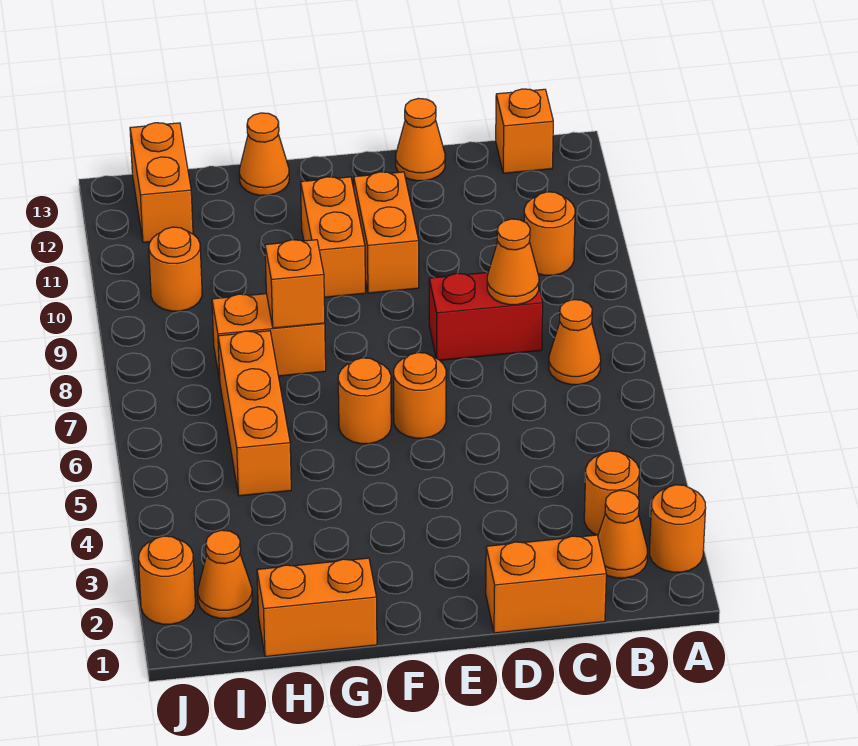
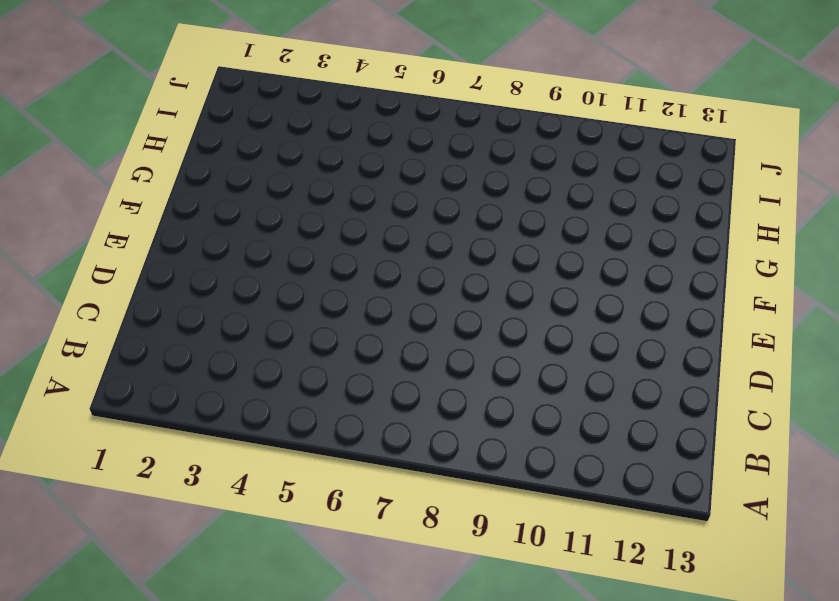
none -> orange round brick A2 level 1
none -> orange cone B2 level 1
none -> orange round brick B3 level 1

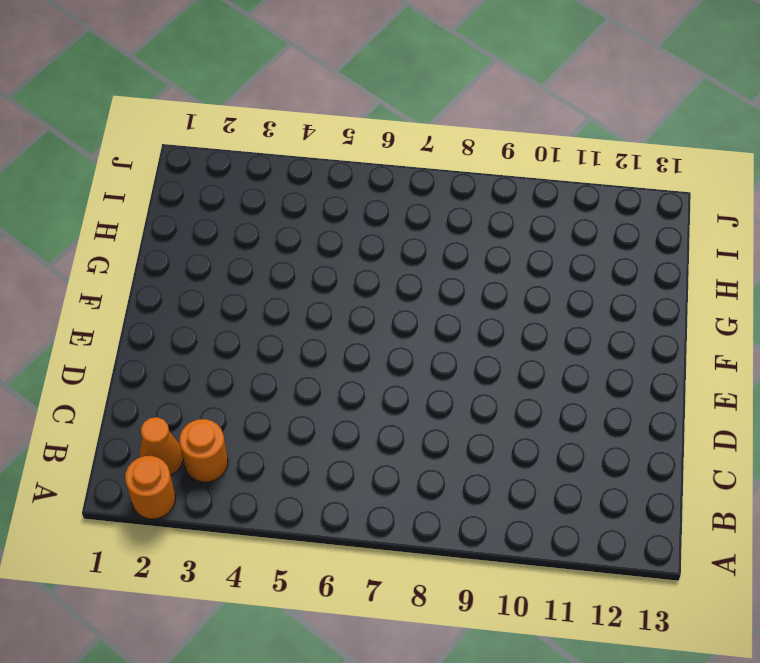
none -> orange cone B7 level 1
none -> orange round brick B10 level 1
none -> orange brick B13 level 1

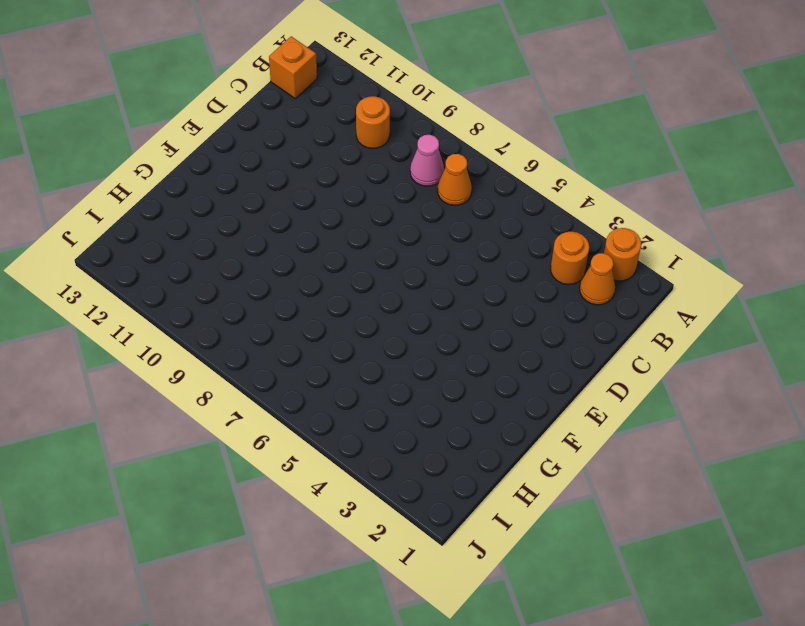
pink cone B8 level 1 -> none
none -> orange brick C1:D1 level 1
none -> red brick C8:D8 level 1
none -> orange cone D13 level 1

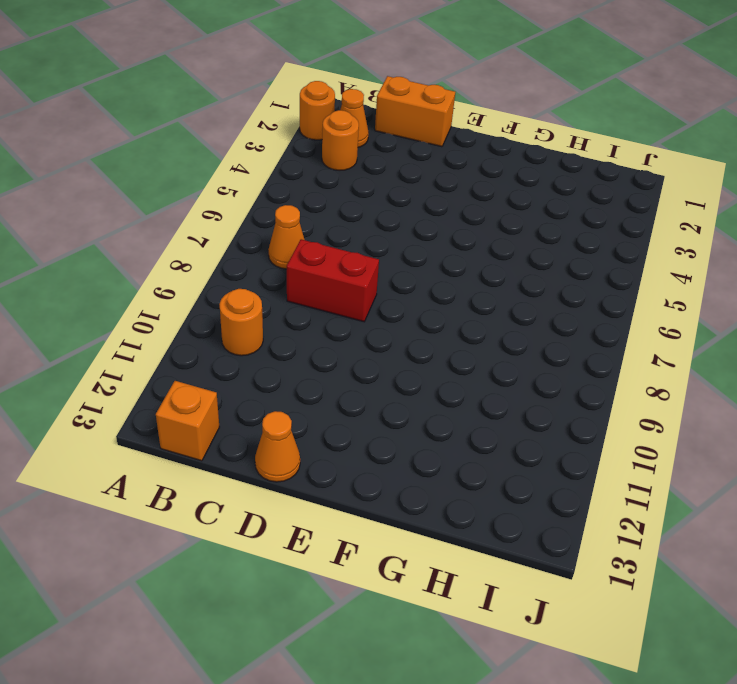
none -> orange round brick E6 level 1
none -> orange brick E10:E11 level 1
none -> orange round brick F6 level 1

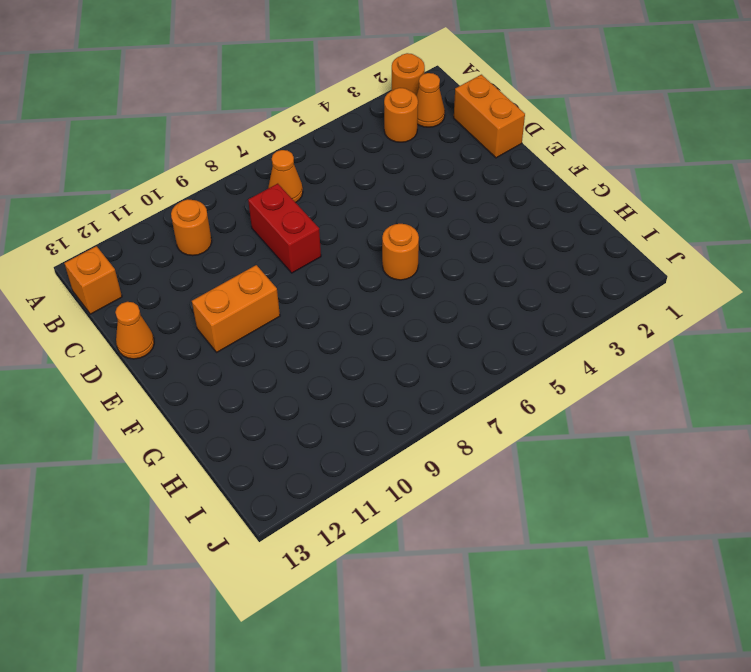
none -> orange round brick E6 level 1
none -> orange brick F10:F11 level 1
none -> orange brick G1:H1 level 1

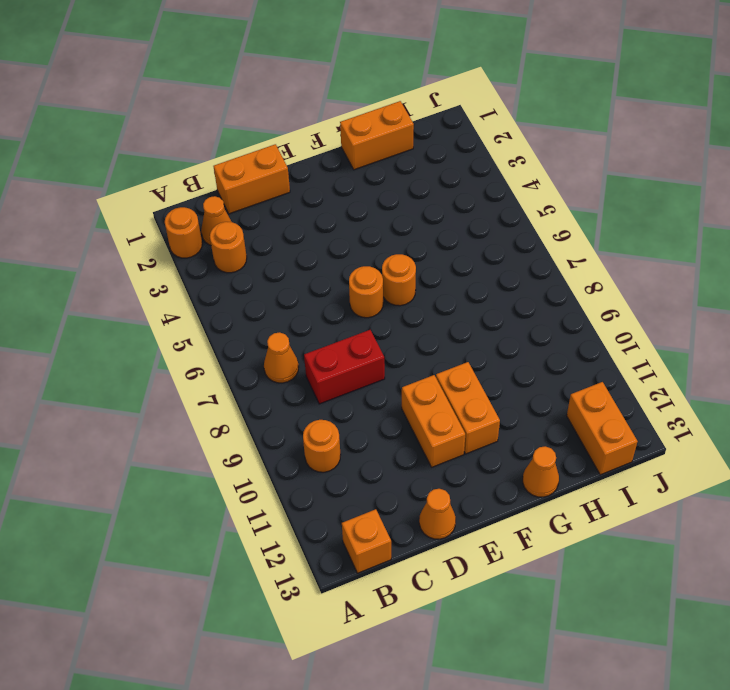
none -> orange brick G8:H8 level 1
none -> orange brick H5:H7 level 1
none -> orange cone I2 level 1

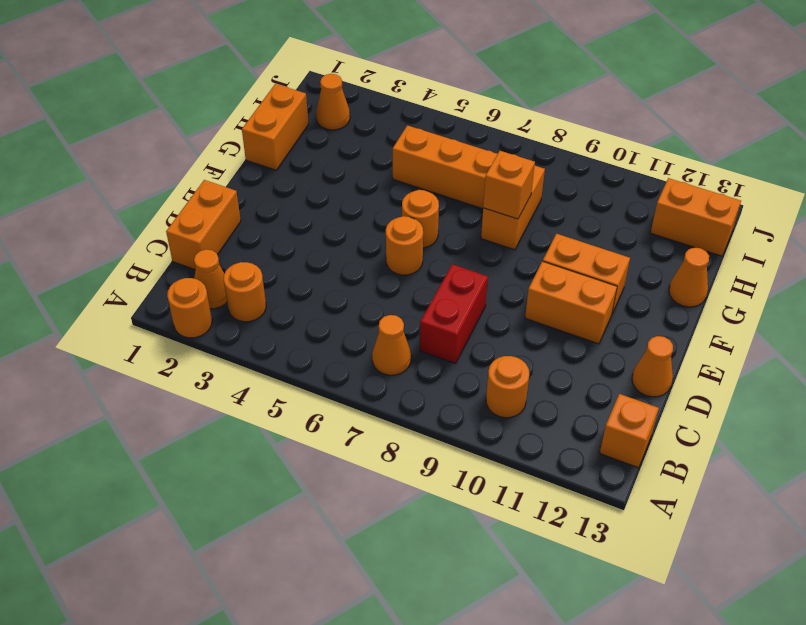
none -> orange round brick I10 level 1
none -> orange round brick J2 level 1
none -> orange cone C8 level 2

